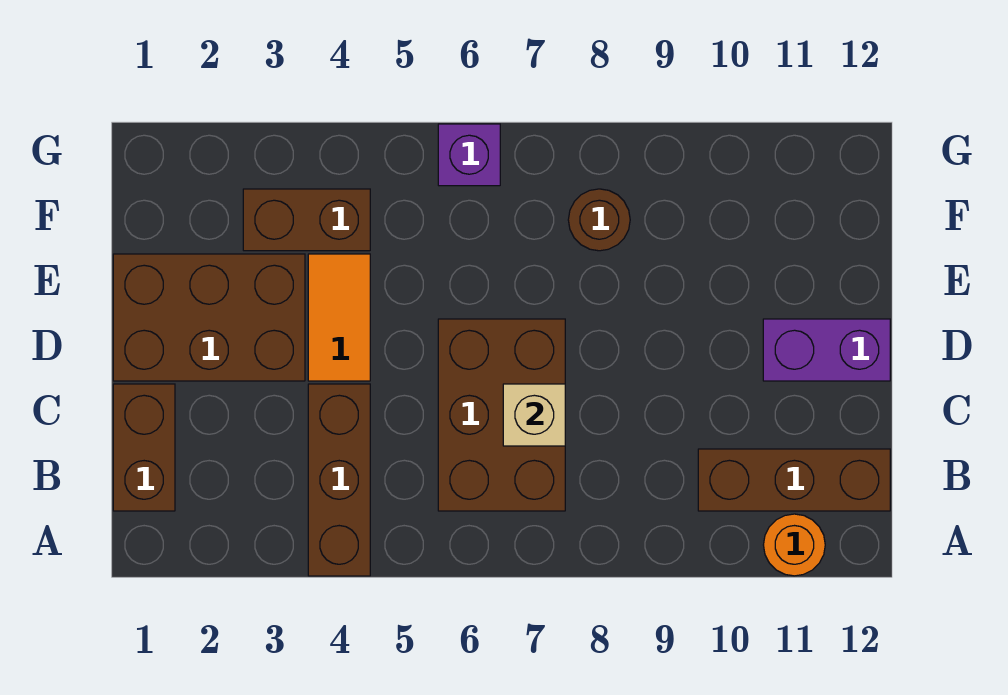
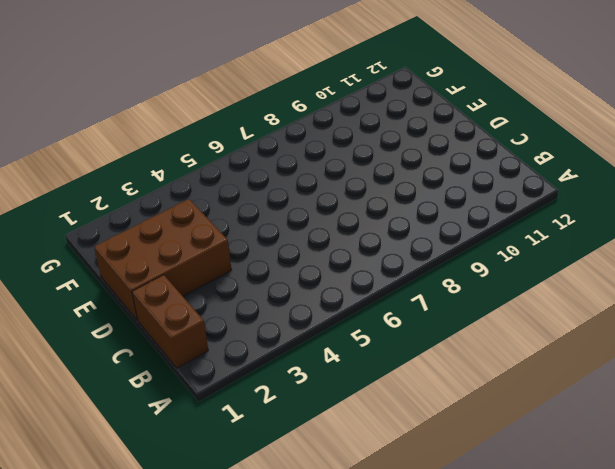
none -> brown brick A4:C4 level 1
none -> orange round brick A11 level 1
none -> brown brick B6:D7 level 1

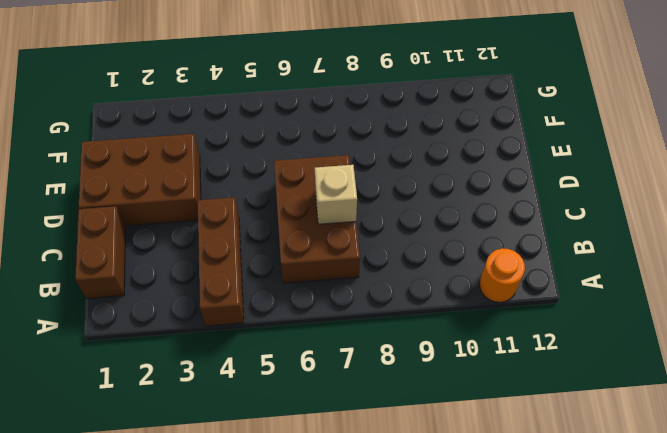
none -> brown brick B10:B12 level 1
none -> orange tile D4:E4 level 1
none -> purple brick D11:D12 level 1

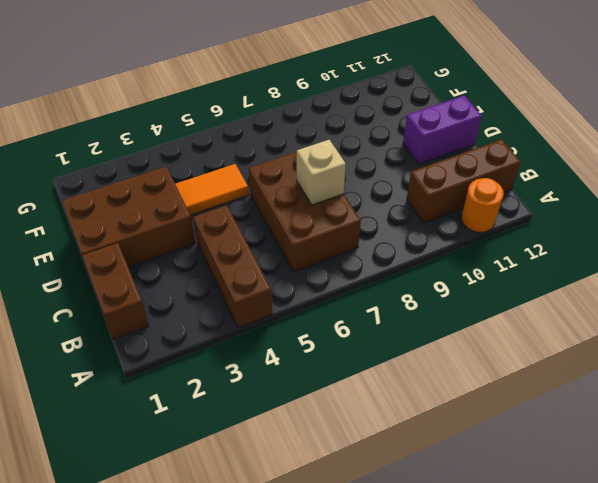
orange tile E4:E5 level 1 -> orange tile D4:E4 level 1
none -> brown brick F3:F4 level 1
none -> brown round brick F8 level 1
none -> purple brick G6 level 1

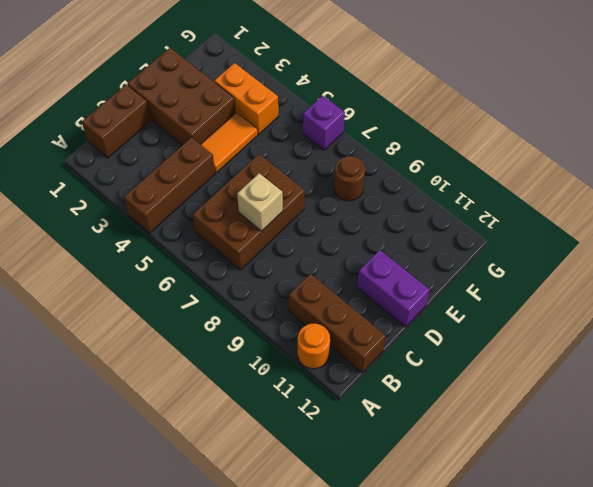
orange brick F3:F4 level 1 -> brown brick F3:F4 level 1

